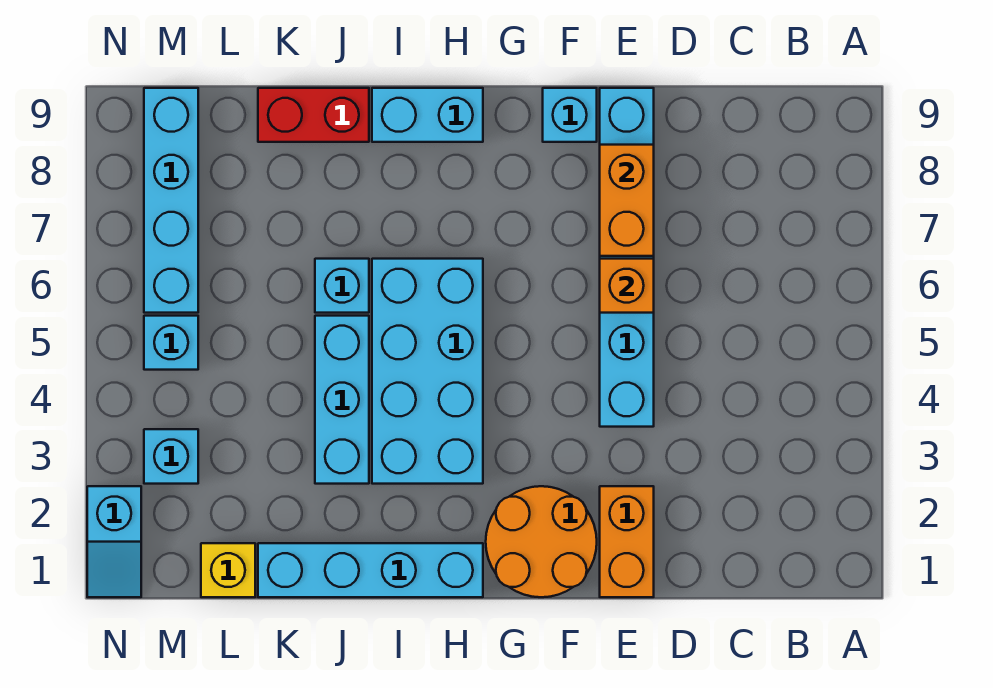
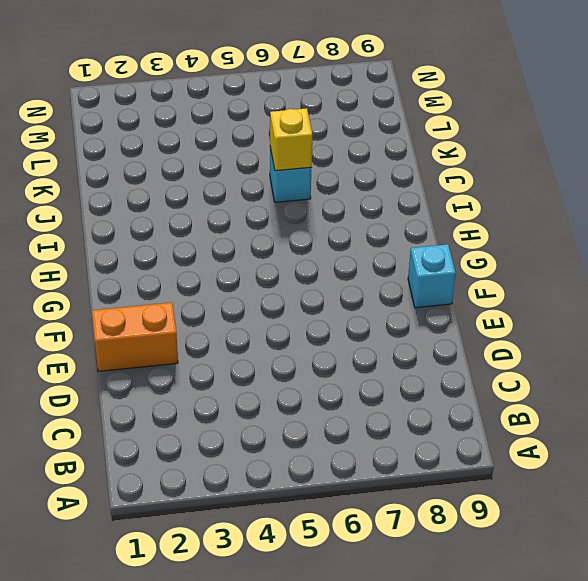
yellow brick J6 level 2 -> yellow brick L1 level 1
none -> cyan brick E4:E9 level 1
none -> orange round brick F1:G2 level 1
none -> cyan brick H1:K1 level 1

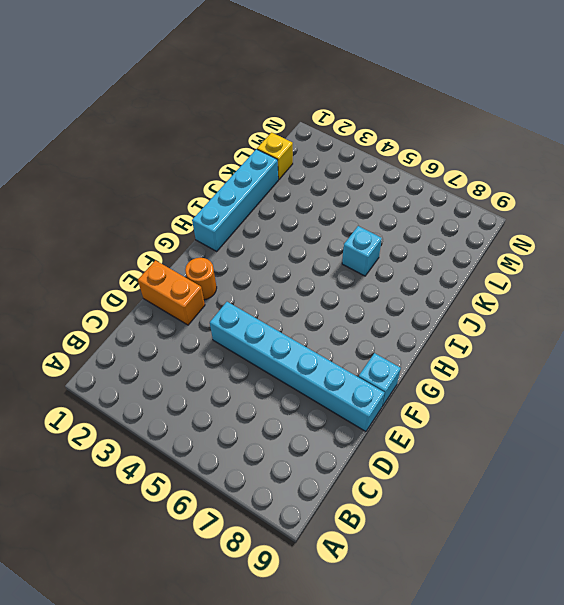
orange round brick F2 level 1 -> orange round brick F1:G2 level 1
none -> cyan brick H3:I6 level 1
none -> cyan brick H9:I9 level 1
none -> cyan brick J3:J5 level 1

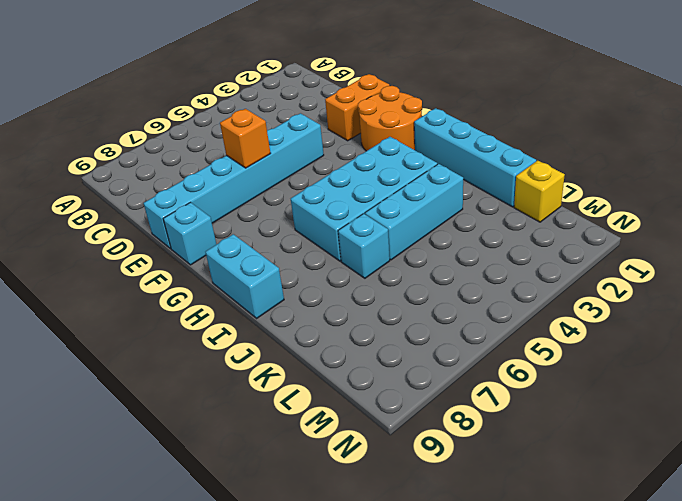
none -> red brick J9:K9 level 1
none -> cyan brick M3 level 1
none -> cyan brick M5 level 1

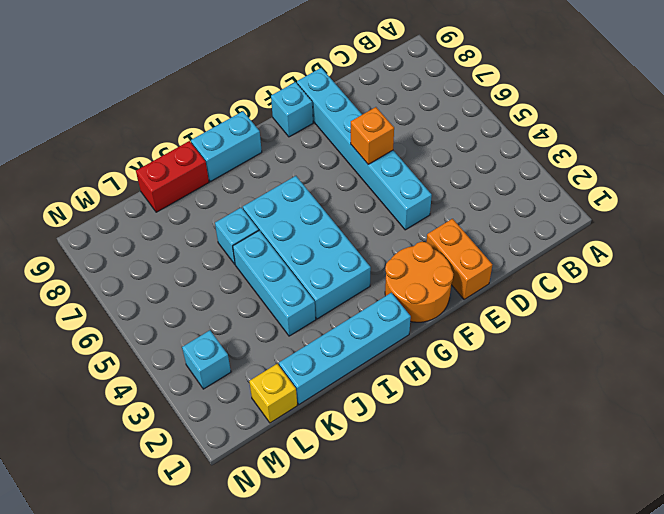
none -> cyan brick M5 level 1
none -> cyan brick M6:M9 level 1
none -> cyan slope N1:N2 level 1 top 2

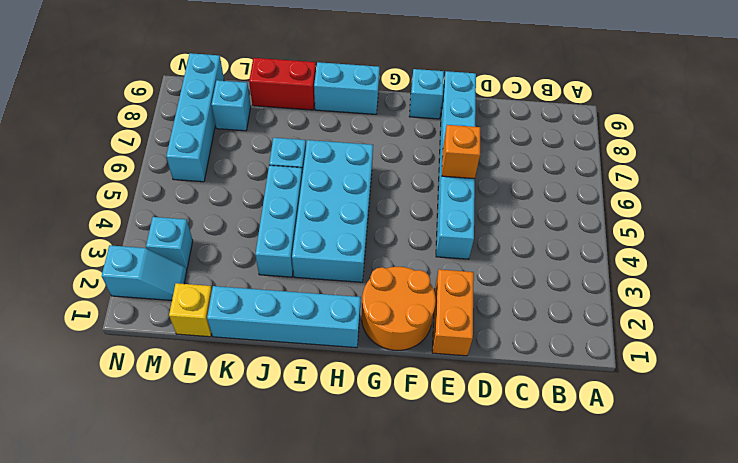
cyan brick L8 level 1 -> cyan brick M5 level 1
cyan slope M2:N2 level 1 top N -> cyan slope N1:N2 level 1 top 2
none -> orange brick E7:E8 level 2

